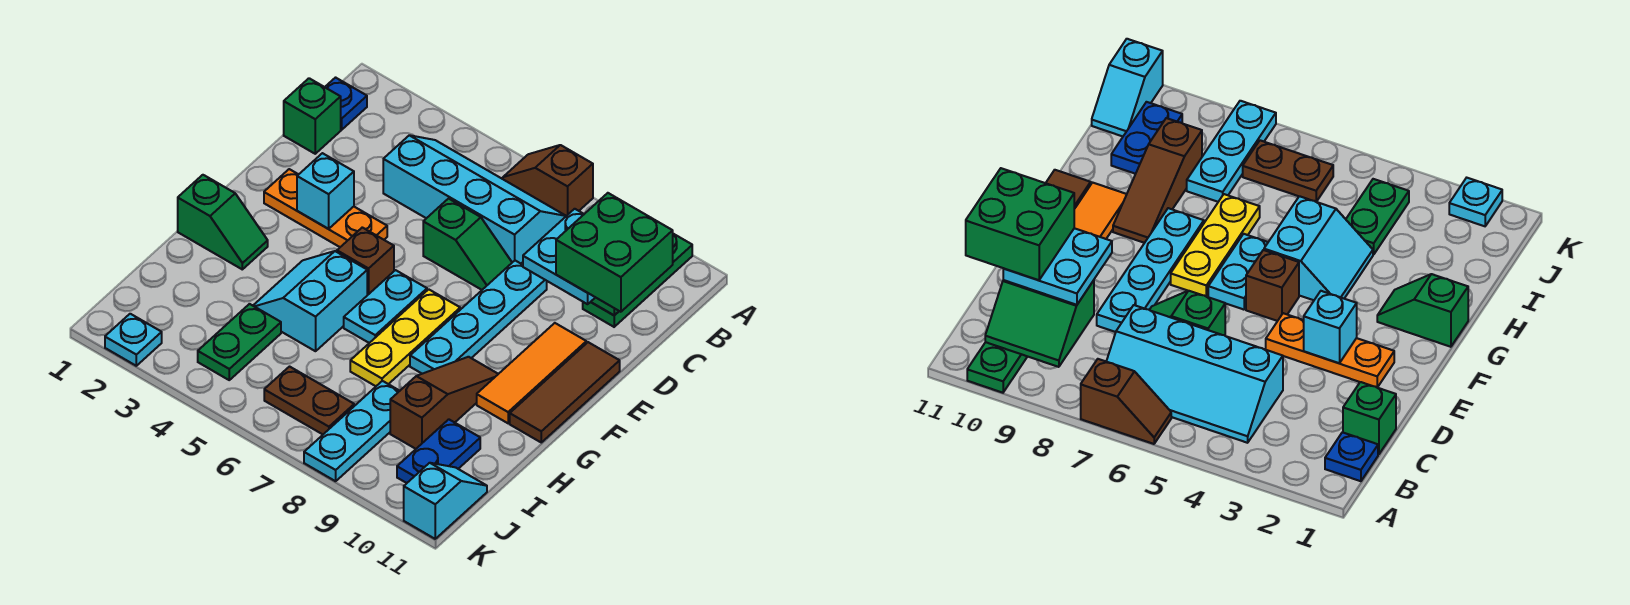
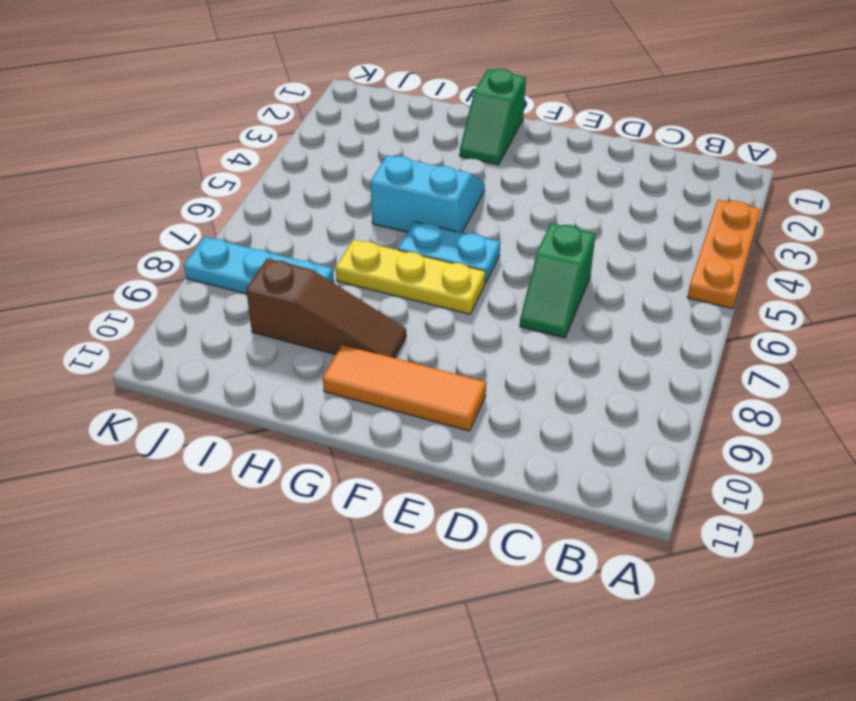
orange plate A3:A5 level 1 -> orange plate E2:E4 level 1
none -> brown slope A6:A7 level 1 top 7
none -> green plate A10:C10 level 1
none -> blue plate B1 level 1

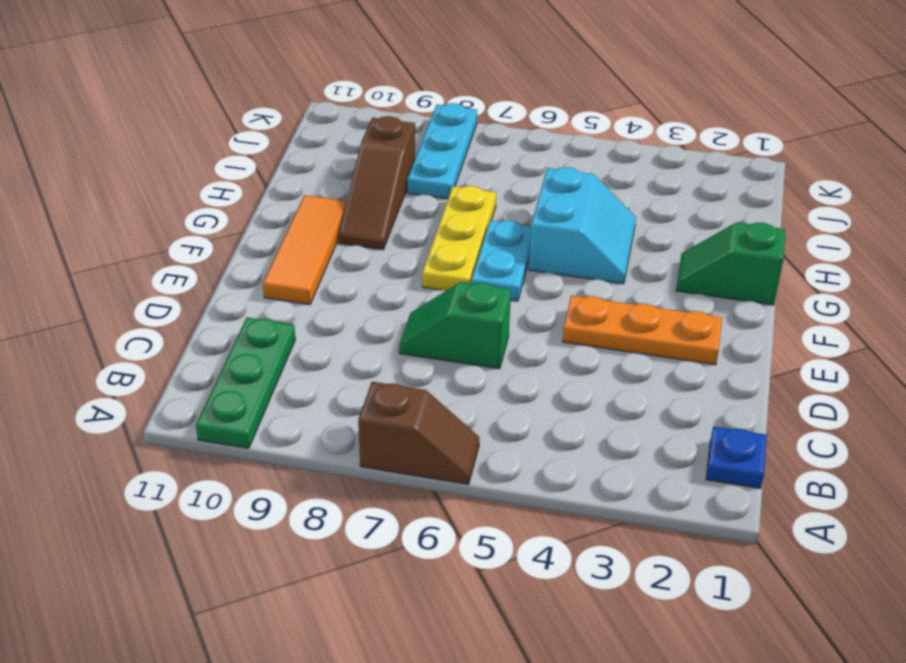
none -> cyan slope B4:C7 level 1 top C
none -> green brick C1 level 1
none -> cyan plate D8:G8 level 1

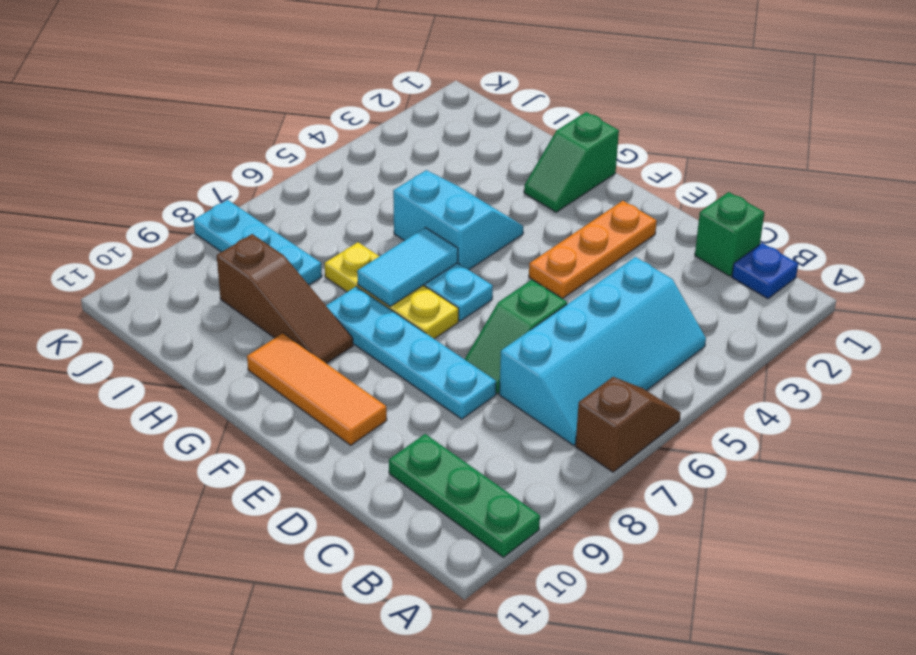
cyan tile G6:G7 level 2 -> none
none -> brown tile E11:G11 level 1
none -> brown brick F5 level 1
none -> green plate I4:J4 level 1

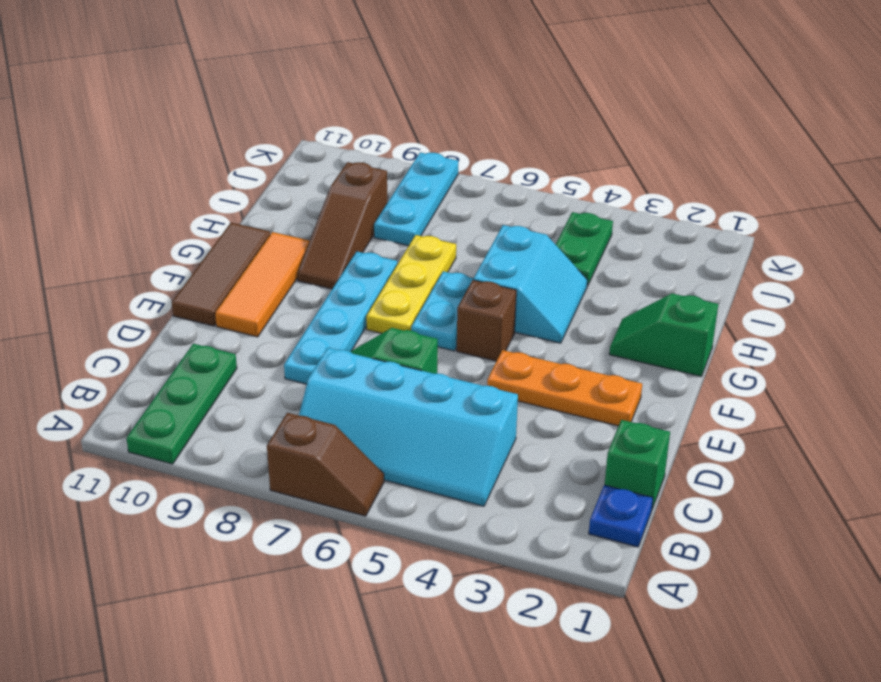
none -> blue plate I10:J10 level 1
none -> brown plate J6:J7 level 1
none -> cyan slope J11:K11 level 1 top K

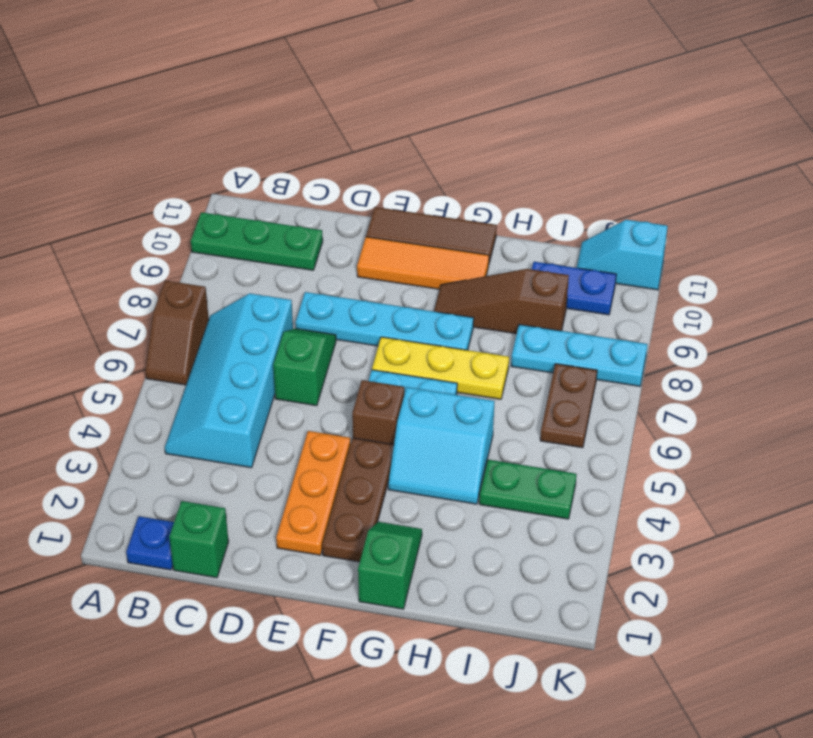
brown plate F2:F4 level 1 -> none
none -> cyan plate K2 level 1
none -> green slope B9:C10 level 2 top C
none -> cyan brick E3 level 2

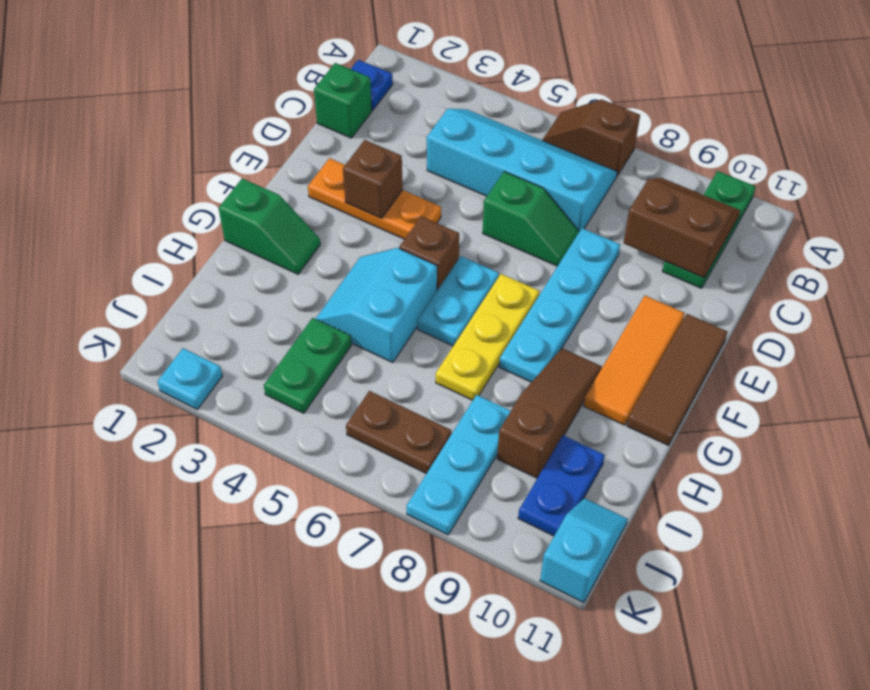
brown slope B9:C10 level 2 top C -> green slope B9:C10 level 2 top C
brown brick E3 level 2 -> cyan brick E3 level 2
none -> cyan plate C9:D10 level 3
none -> green brick C10:D11 level 4

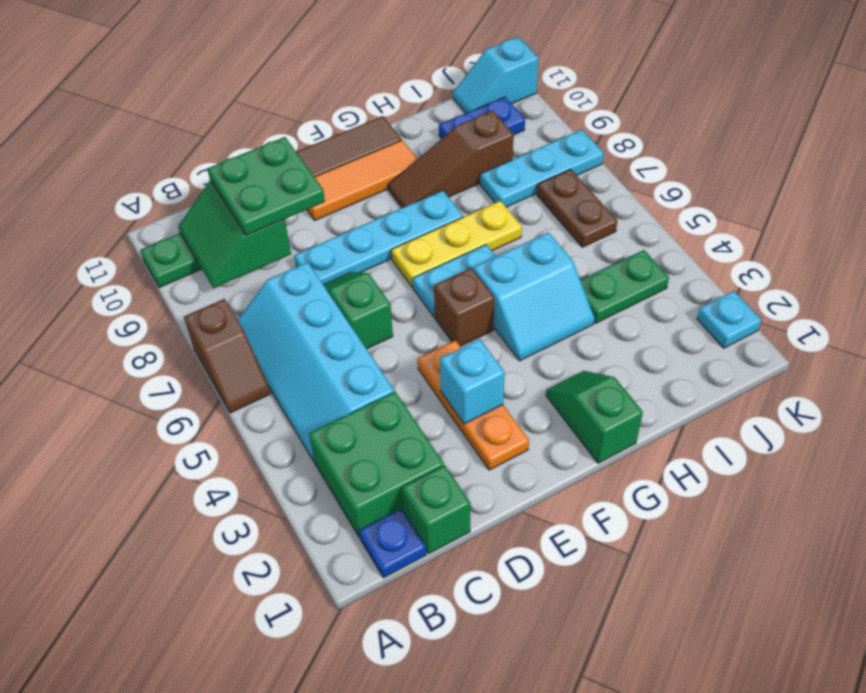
green brick B2:C3 level 1 -> green brick C10:D11 level 4
green plate C9:D10 level 3 -> cyan plate C9:D10 level 3

